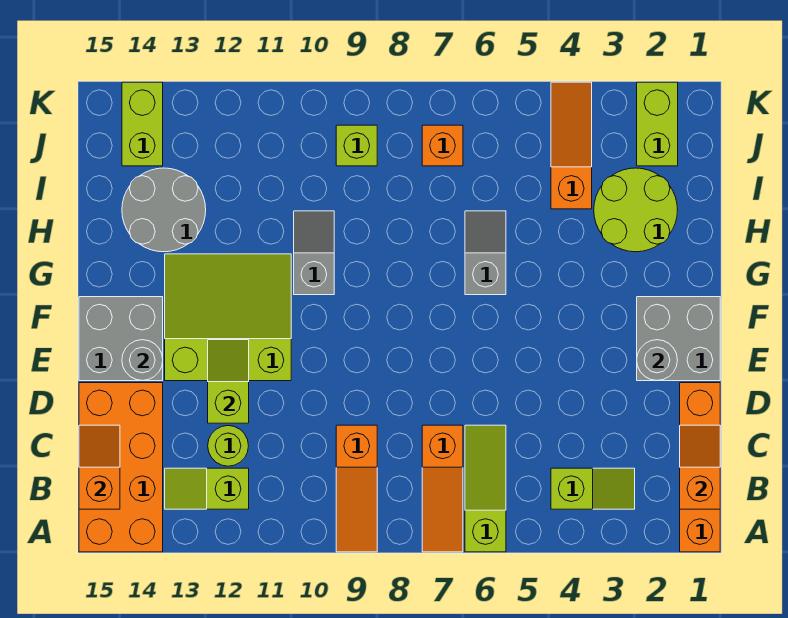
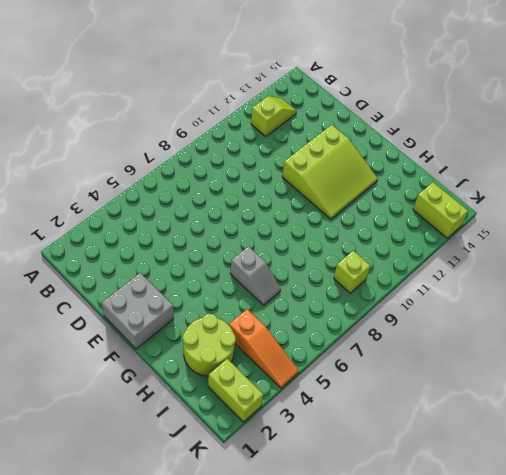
none -> orange brick A1:D1 level 1
none -> lime slope A6:C6 level 1 top A
none -> orange slope A7:C7 level 1 top C

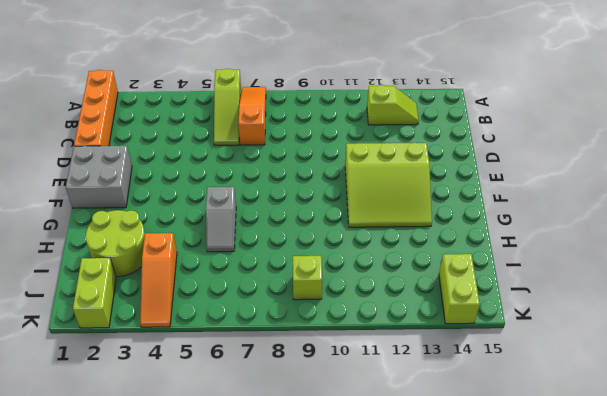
none -> orange slope A9:C9 level 1 top C
none -> orange brick A14:D15 level 1
none -> lime slope B3:B4 level 1 top 4

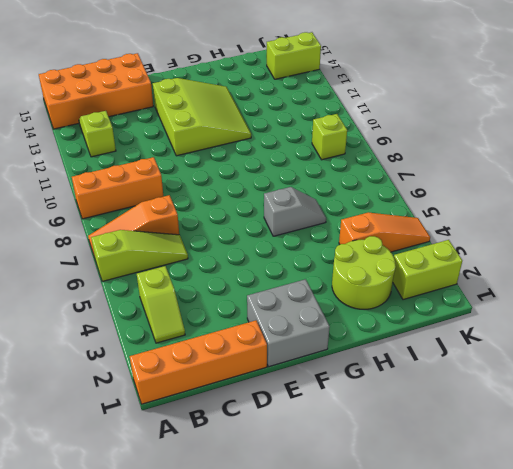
orange brick A9:C9 level 1 -> orange slope A9:C9 level 1 top C
none -> lime round brick C12 level 1
none -> grey brick E14:F15 level 1
none -> grey slope G10:H10 level 1 top G

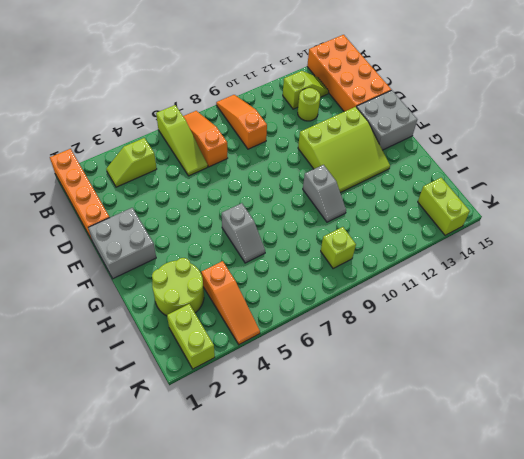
none -> grey round brick H13:I14 level 1
none -> orange brick J7 level 1
none -> orange slope B1:C1 level 2 top B

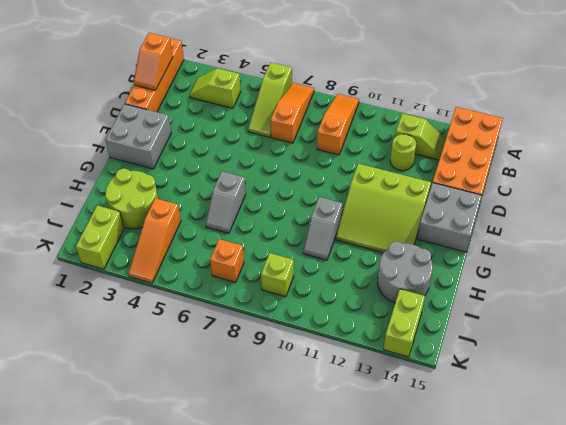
none -> orange slope B15:C15 level 2 top B
none -> lime slope D12:E12 level 2 top D
none -> grey round brick E2 level 2

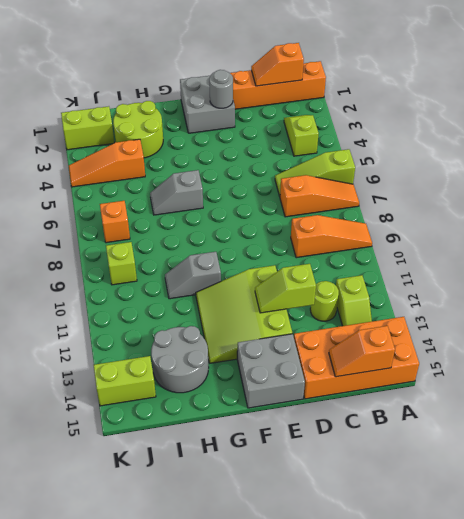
none -> grey round brick E14 level 2

